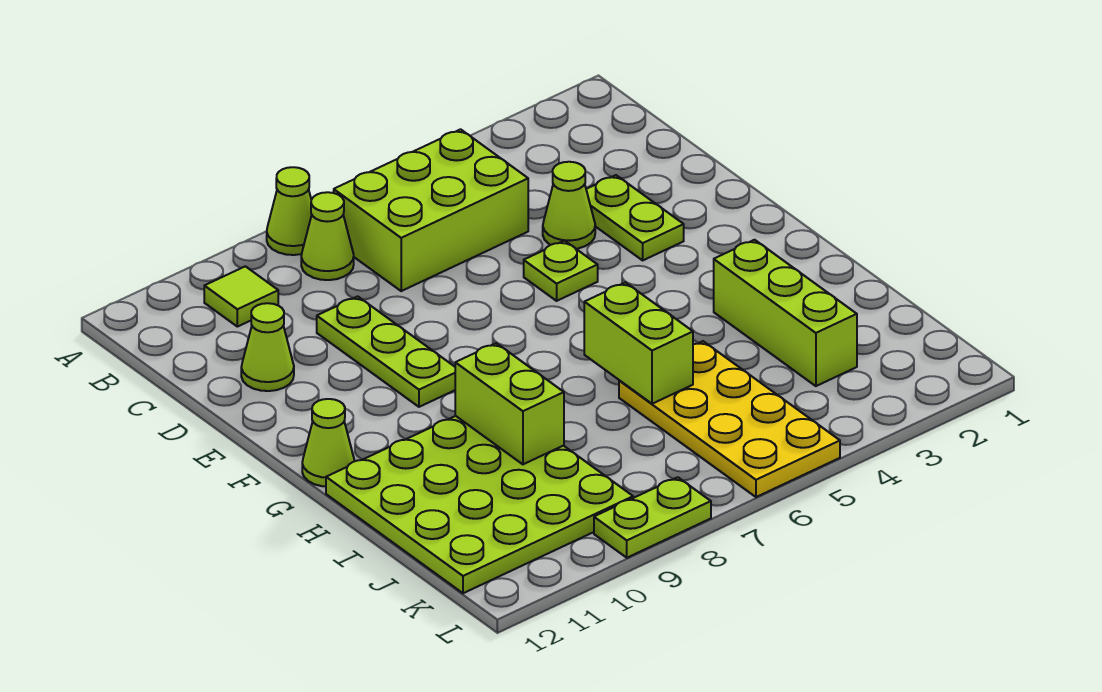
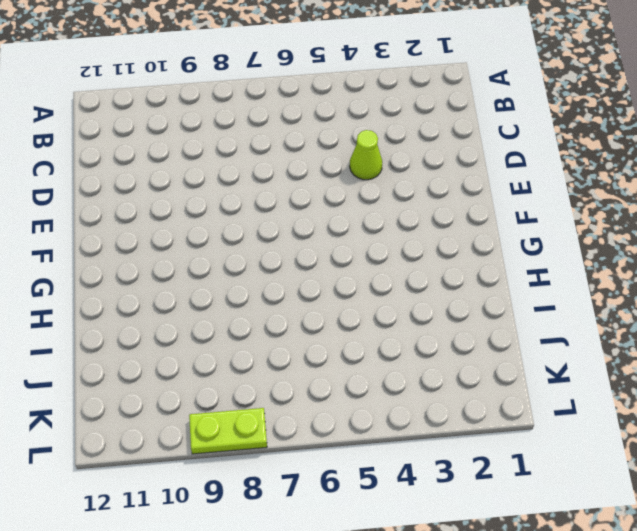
none -> lime cone A8 level 1
none -> lime brick B5:C7 level 1
none -> lime cone B8 level 1

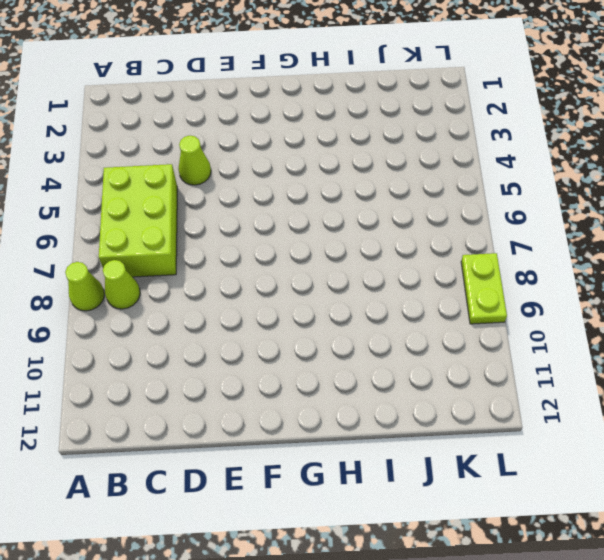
none -> lime tile B10 level 1
none -> lime plate D3:E3 level 1
none -> lime plate D9:F9 level 1

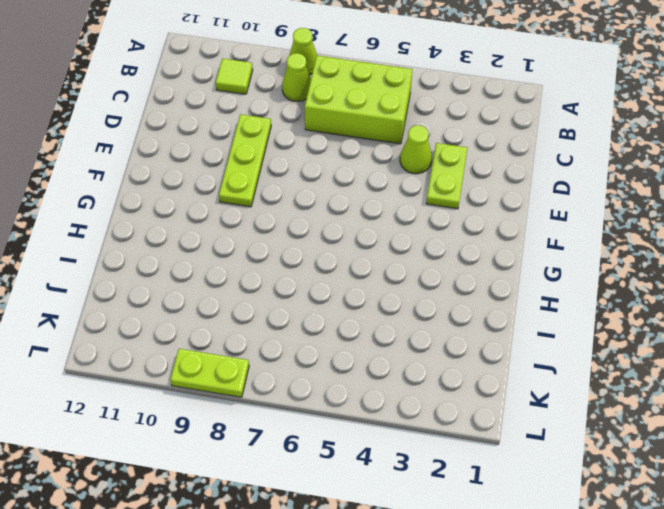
none -> lime cone D11 level 1
none -> lime plate E5 level 1
none -> lime cone G12 level 1

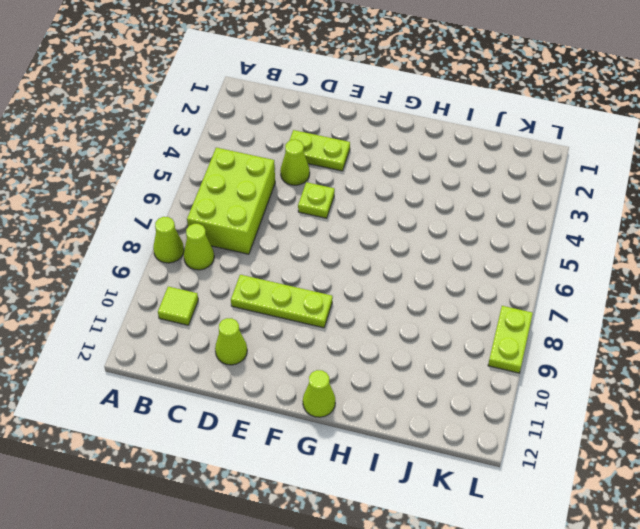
none -> lime brick H3:J3 level 1
none -> lime plate H9:K12 level 1
none -> yellow plate I5:L6 level 1

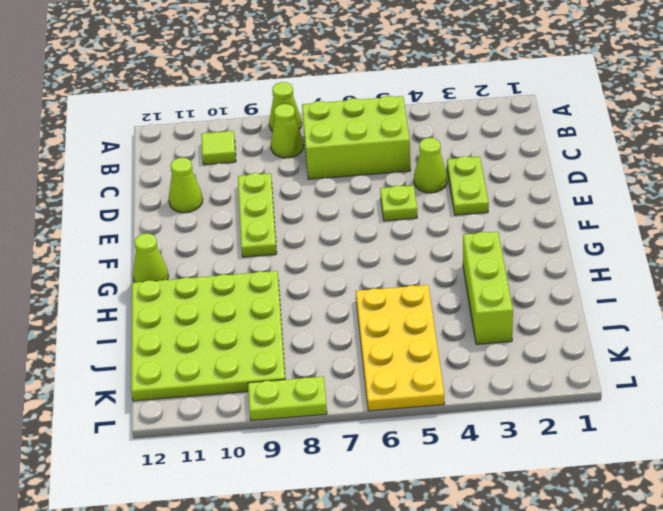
none -> lime brick H6:I6 level 2
none -> lime brick H9:I9 level 2

